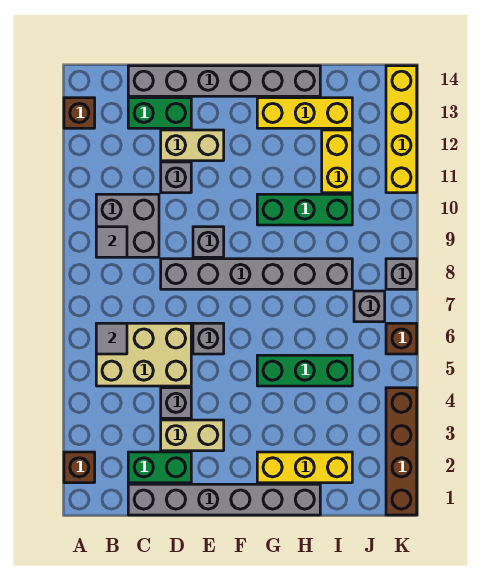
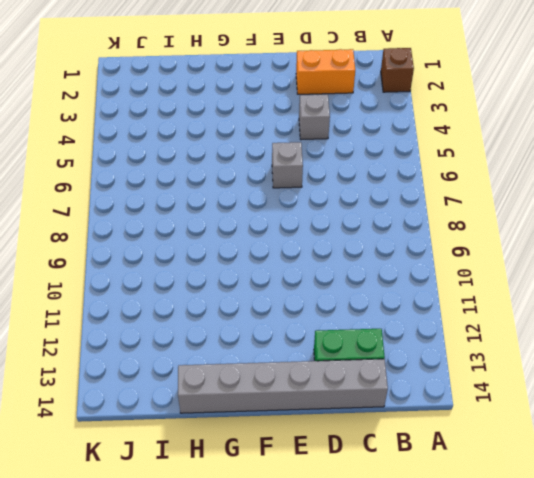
orange brick C2:D2 level 1 -> green brick C2:D2 level 1
none -> brown brick A13 level 1
none -> tan brick B5:D6 level 1
none -> grey brick B9:C10 level 1

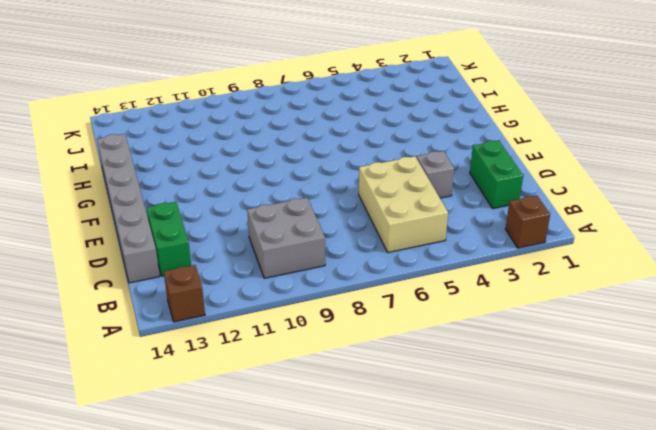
none -> grey brick C1:H1 level 1
none -> tan brick D3:E3 level 1
none -> grey brick D8:I8 level 1

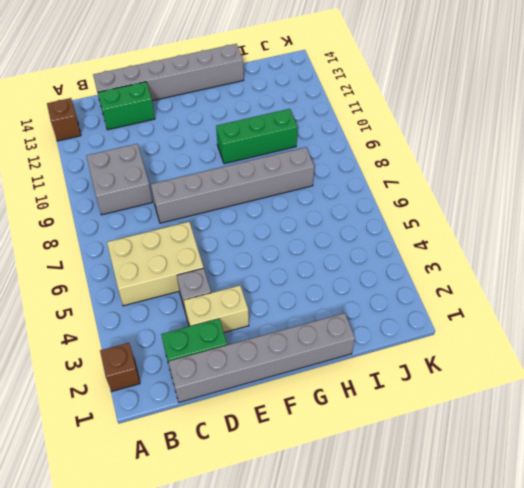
none -> grey brick D11 level 1
none -> tan brick D12:E12 level 1
none -> grey brick E6 level 1

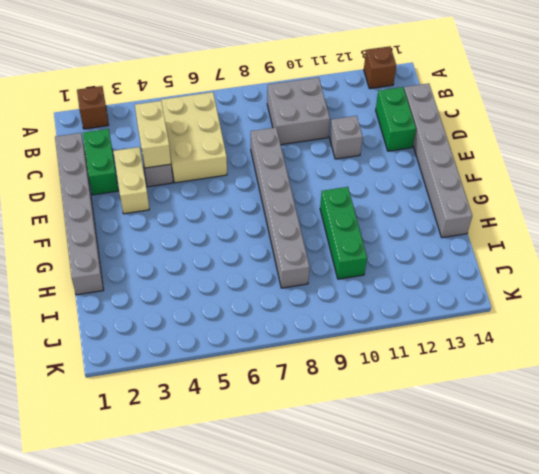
tan brick C4:D4 level 2 -> tan brick D12:E12 level 1
none -> grey brick E6 level 1
none -> grey brick E9 level 1
none -> yellow brick G2:I2 level 1

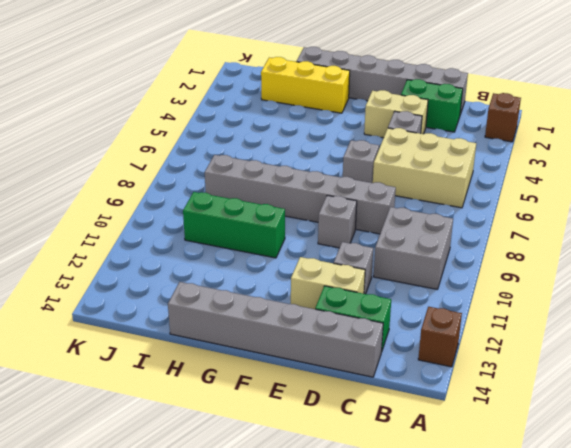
none -> green brick G5:I5 level 1
none -> yellow brick G13:I13 level 1
none -> yellow brick I11:I12 level 1

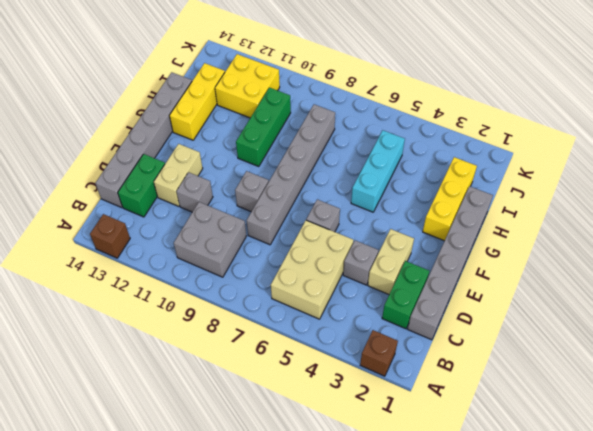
cyan brick G5:I5 level 1 -> green brick G5:I5 level 1
yellow brick I11:J12 level 1 -> yellow brick I11:I12 level 1
none -> grey brick J7 level 1
none -> brown brick K1:K4 level 1
none -> brown brick K6 level 1

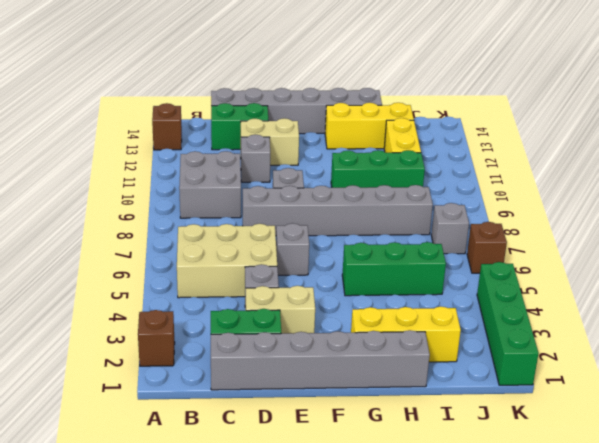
green brick K1:K4 level 1 -> brown brick K1:K4 level 1
none -> grey brick K8 level 1
none -> yellow brick K11:K14 level 1
none -> grey tile B6 level 2

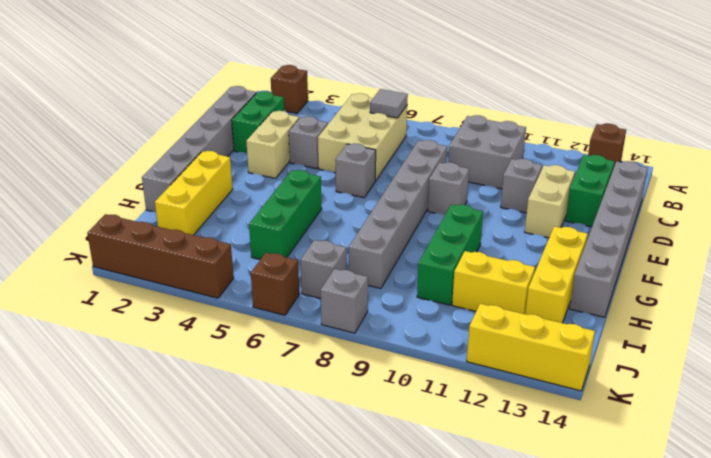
yellow brick K12:K14 level 1 -> yellow brick K11:K14 level 1
none -> grey tile B9 level 2

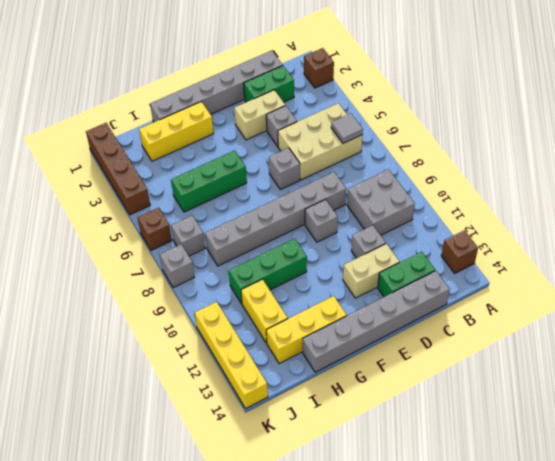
none -> grey tile B9 level 2

